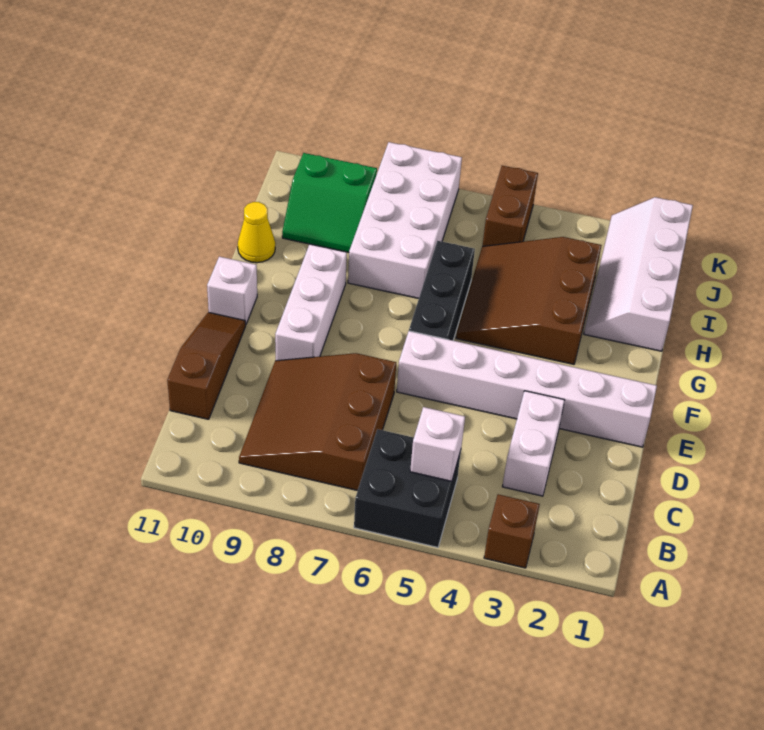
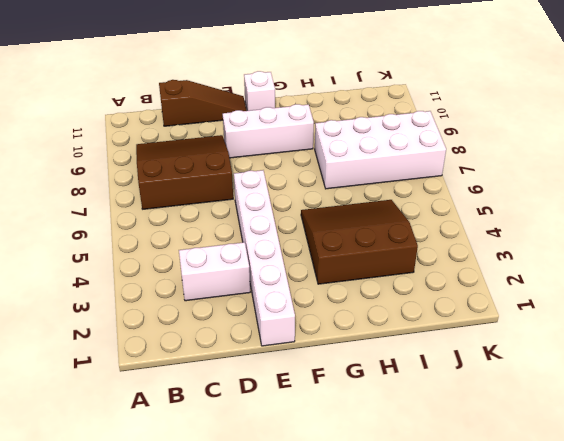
none -> brown brick A3 level 1
none -> black brick A5:B6 level 1
none -> black brick F6:H6 level 1

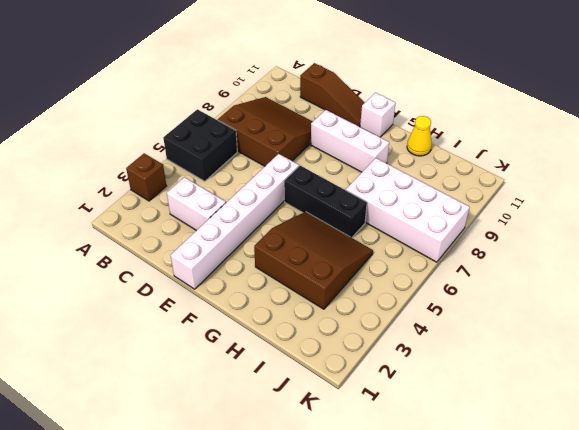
none -> white slope H1:K2 level 1 top 1
none -> green slope I9:J10 level 1 top J
none -> brown brick J5:K5 level 1

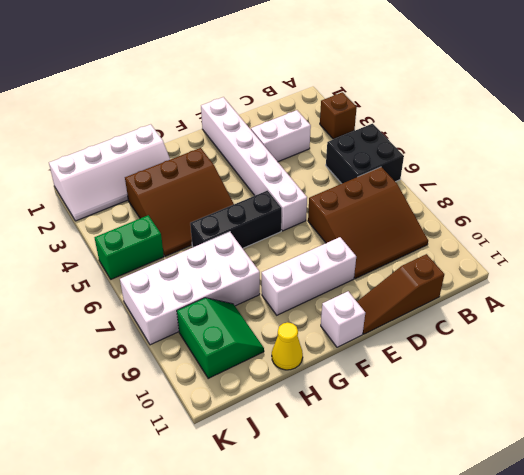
green brick J5:K5 level 1 -> brown brick J5:K5 level 1
none -> white brick B5 level 2

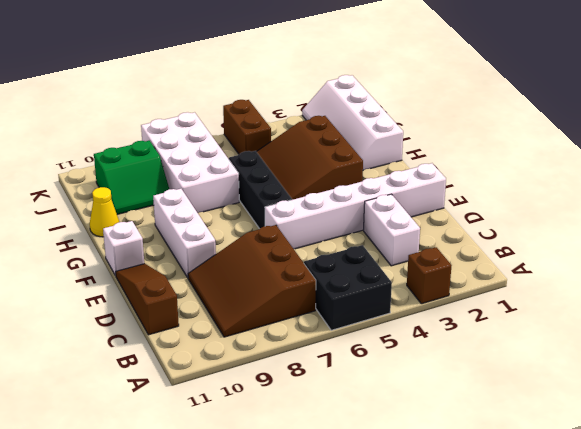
none -> white brick B5 level 2

